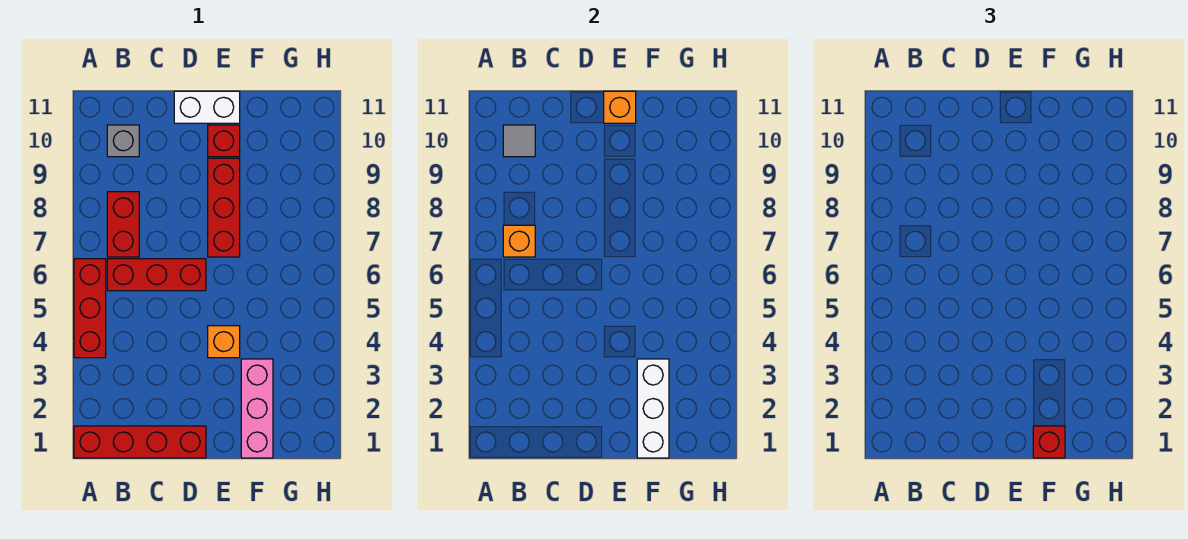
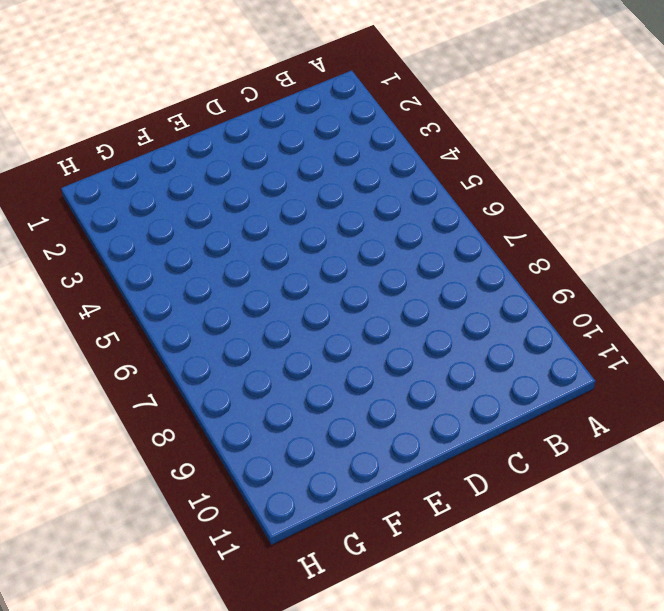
none -> red brick A1:D1 level 1
none -> red brick A4:A6 level 1
none -> red brick B6:D6 level 1

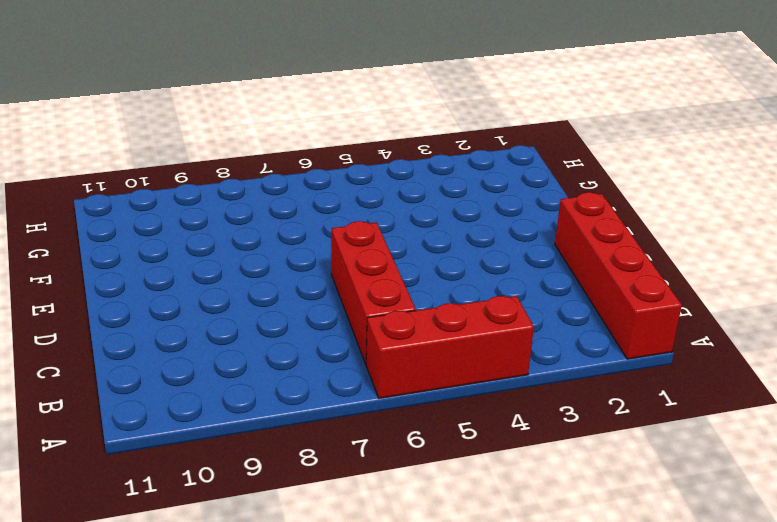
none -> red brick B7:B8 level 1
none -> grey brick B10 level 1
none -> white brick D11:E11 level 1

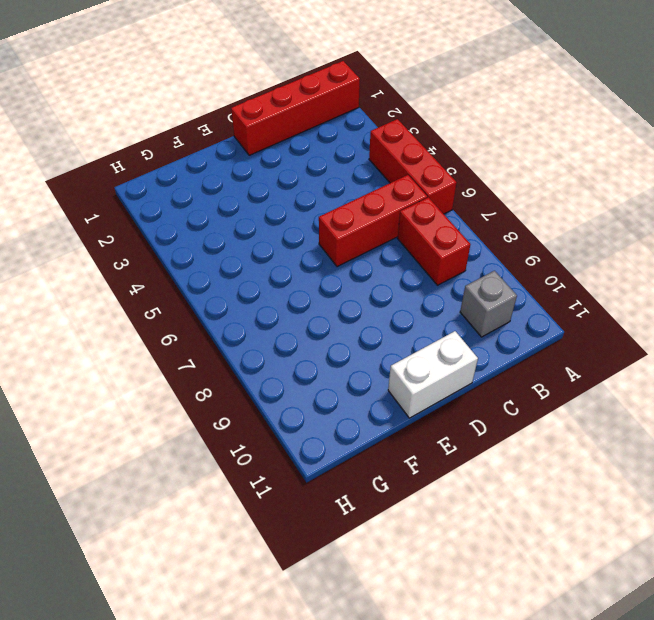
none -> orange brick E4 level 1
none -> red brick E7:E9 level 1
none -> red brick E10 level 1

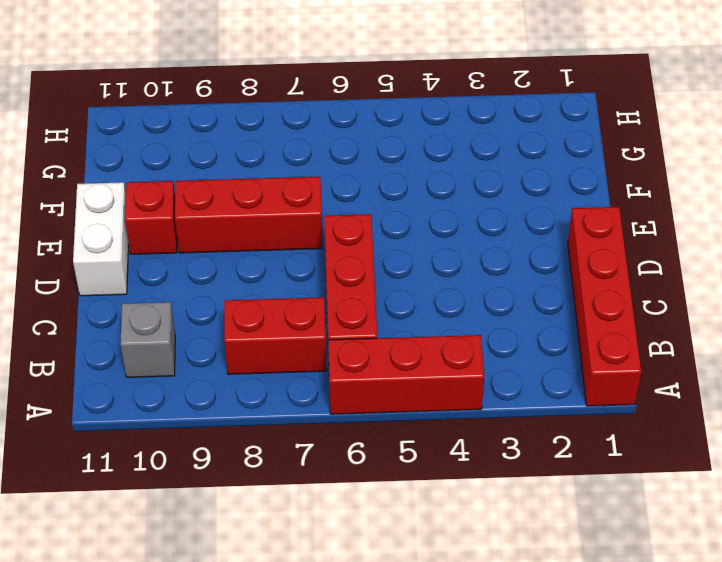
none -> orange brick E4 level 1
none -> pink brick F1:F3 level 1
none -> orange brick B7 level 2

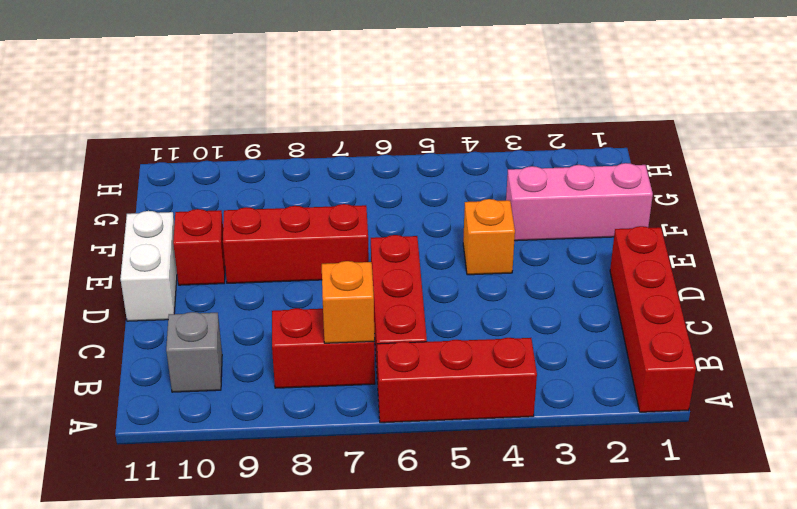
none -> grey tile B10 level 2
none -> orange brick E11 level 2
none -> white brick F1:F3 level 2

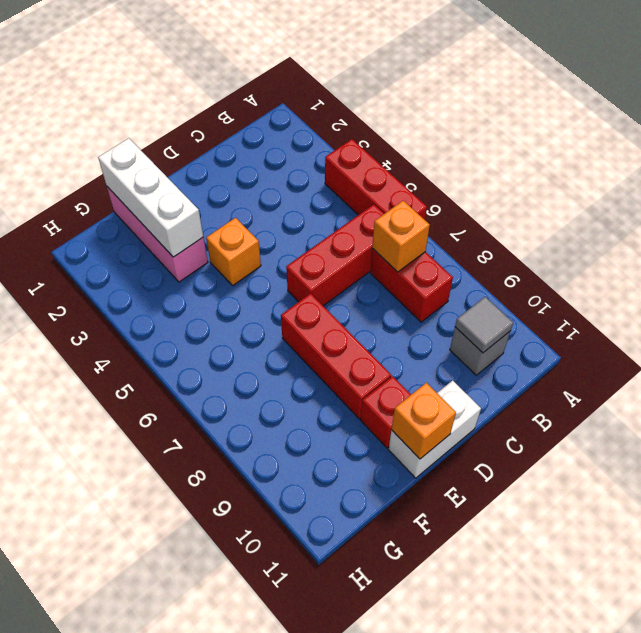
none -> red brick A1:D1 level 1
none -> red brick F1 level 3

